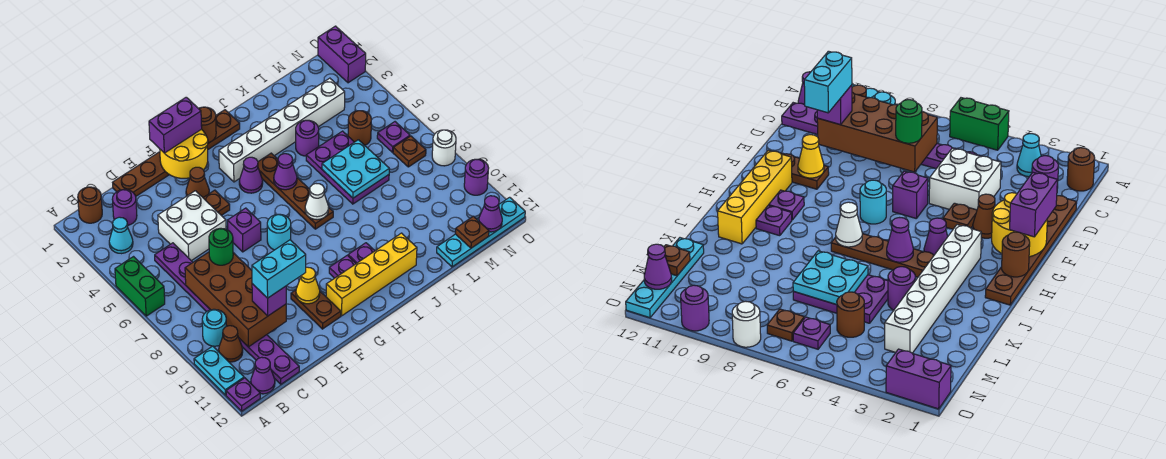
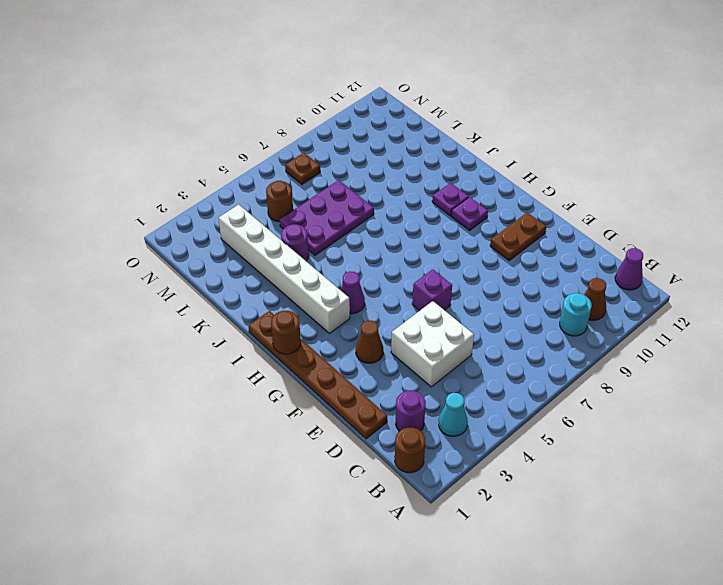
none -> green brick A5:A6 level 1
none -> cyan plate A10:A11 level 1
none -> purple plate A12 level 1
none -> purple plate C5:C12 level 1

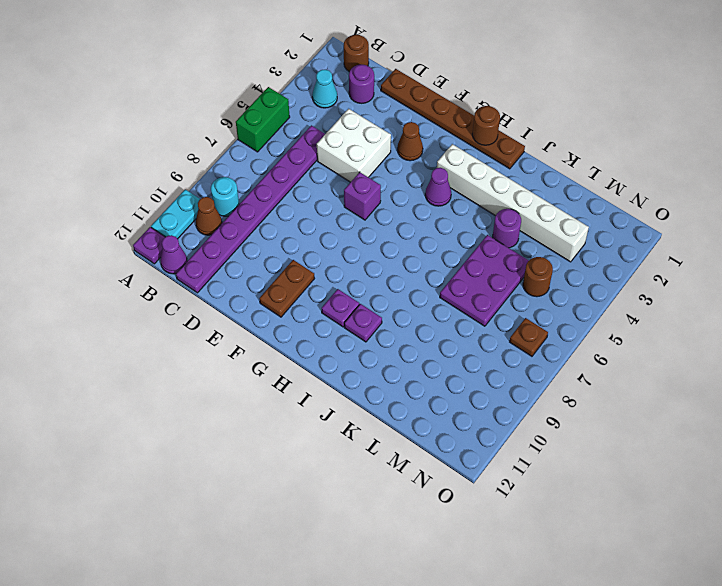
none -> brown plate F4 level 1
none -> cyan round brick G7 level 1
none -> yellow brick G11:J11 level 1
none -> brown plate I4:I7 level 1

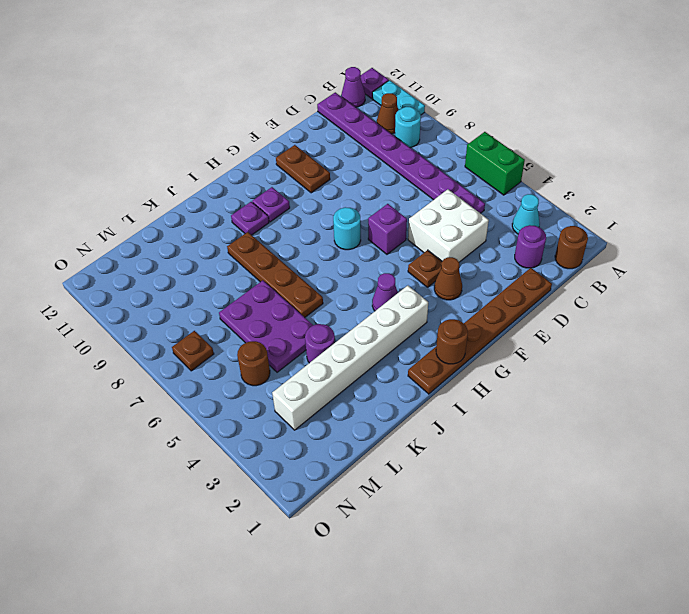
brown plate J6:J9 level 1 -> brown plate I4:I7 level 1
none -> yellow brick G11:J11 level 1
none -> cyan plate L12:O12 level 1
none -> purple plate N6 level 1
none -> purple brick O1:O2 level 1

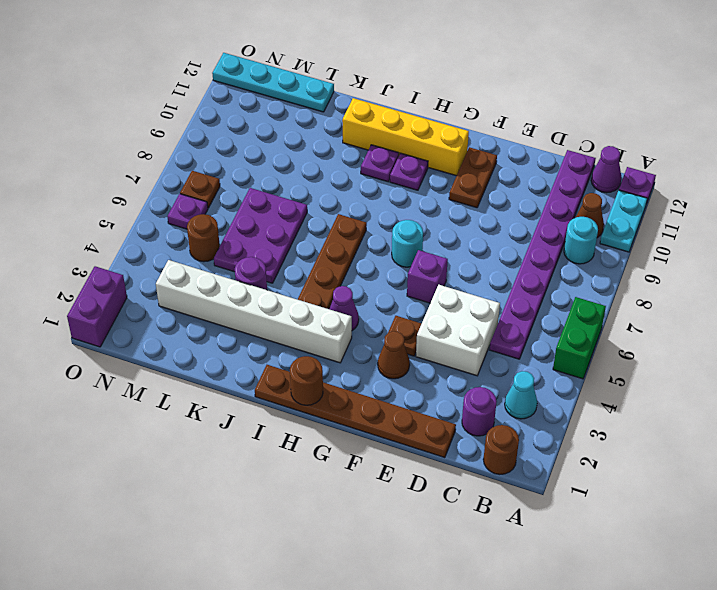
none -> white round brick O8 level 1
none -> purple round brick O10 level 1
none -> brown brick C7:D10 level 2
none -> yellow round brick F1:G2 level 2

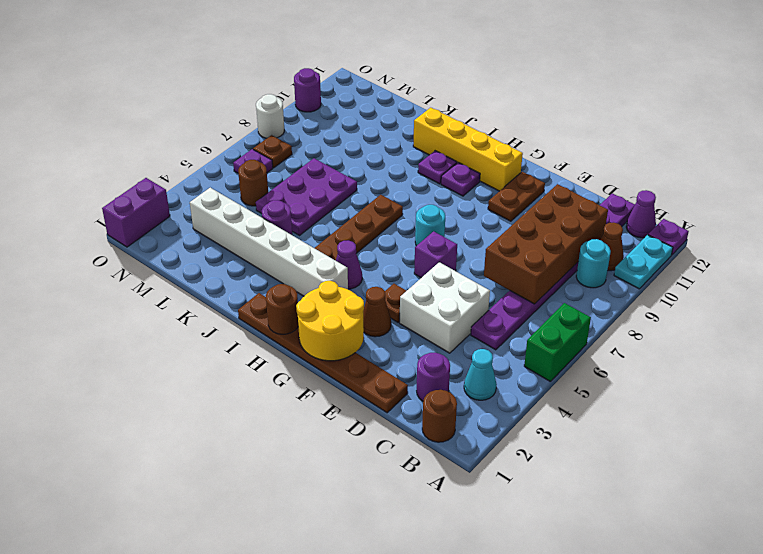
none -> cyan plate L12:O12 level 1
none -> yellow cone F10 level 2
none -> purple cone I5 level 2
none -> white cone I7 level 2

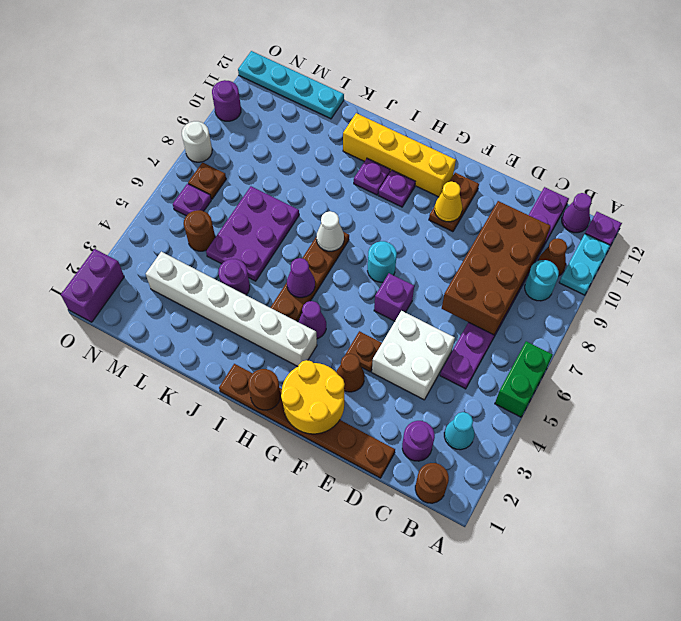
none -> cyan plate K6:L7 level 2
none -> brown plate M12 level 2
none -> purple cone N12 level 2
none -> green round brick D7 level 3

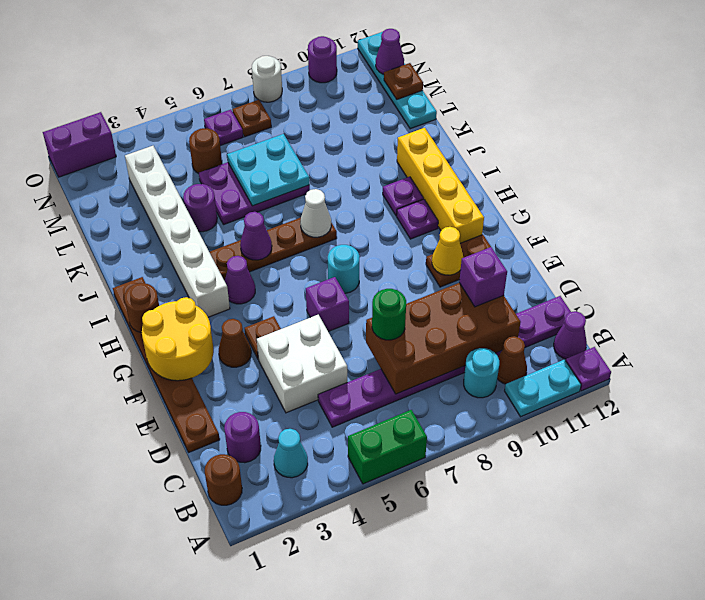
none -> purple brick F1:G1 level 3
none -> cyan brick D10:E10 level 4

